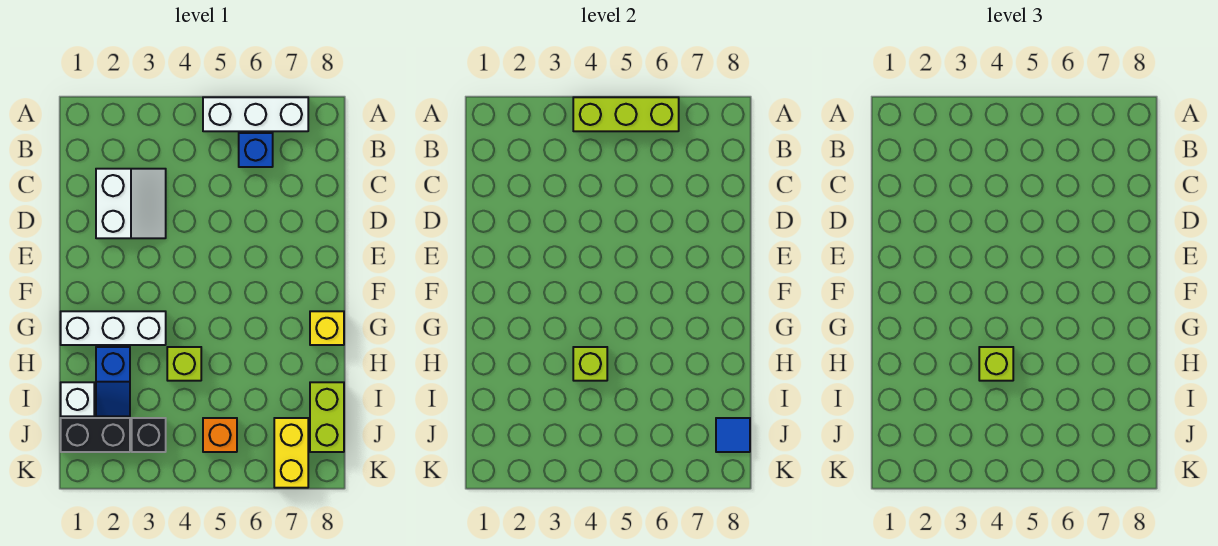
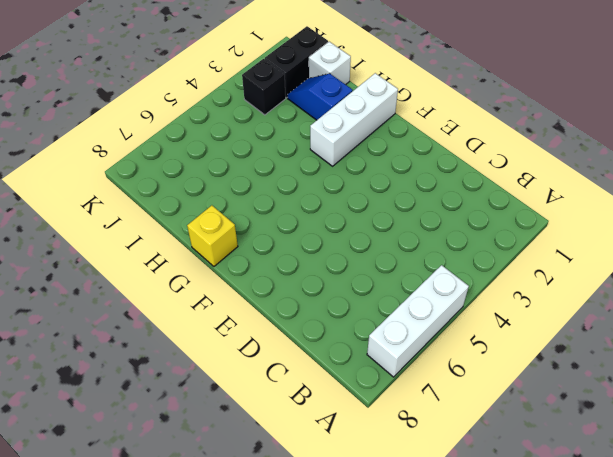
none -> blue brick B6 level 1
none -> white slope C2:D3 level 1 top 2
none -> lime brick H4 level 1

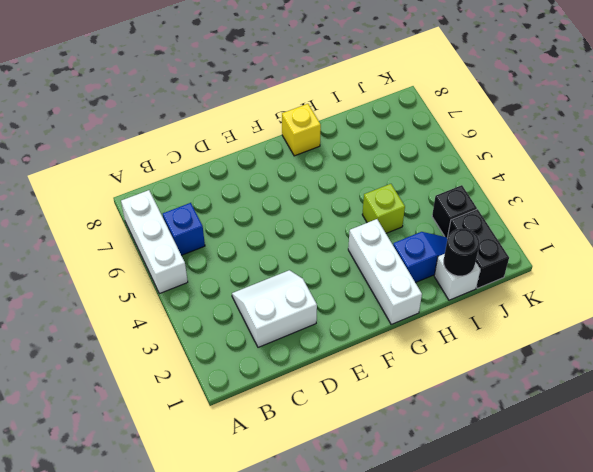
black round brick I1 level 2 -> none
none -> lime brick I8:J8 level 1
none -> orange brick J5 level 1
none -> yellow brick J7:K7 level 1

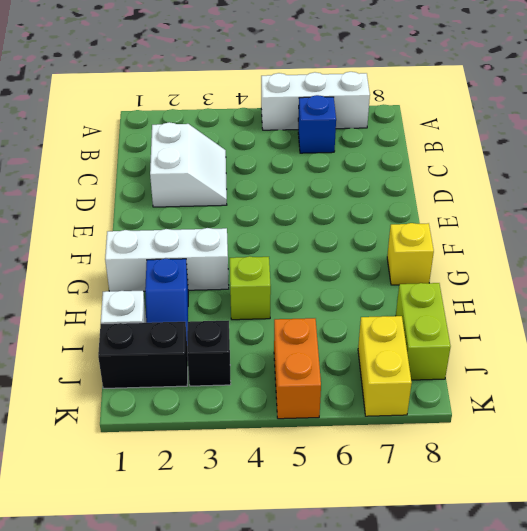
orange brick J5:K5 level 1 -> orange brick J5 level 1
none -> lime brick A4:A6 level 2
none -> lime brick H4 level 2
none -> blue tile J8 level 2

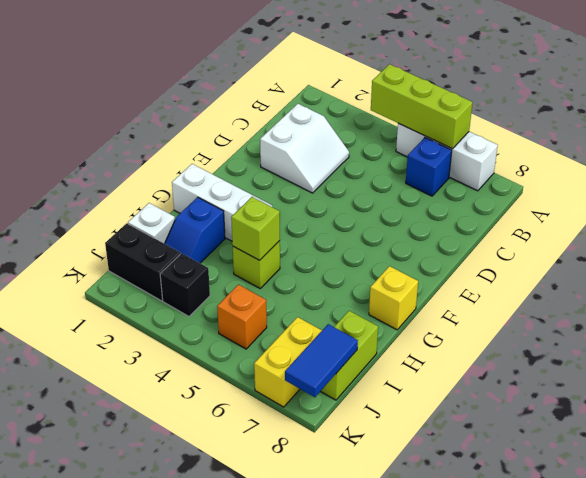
blue tile J8:K8 level 2 -> blue tile J8 level 2
none -> lime brick H4 level 3

